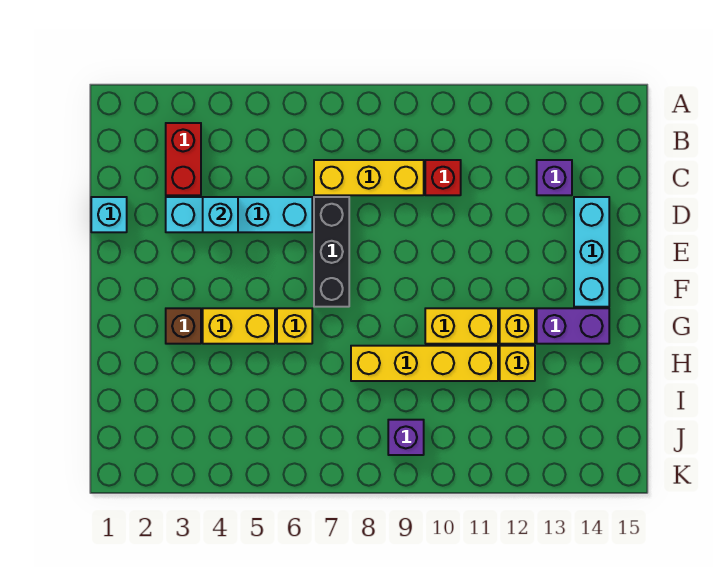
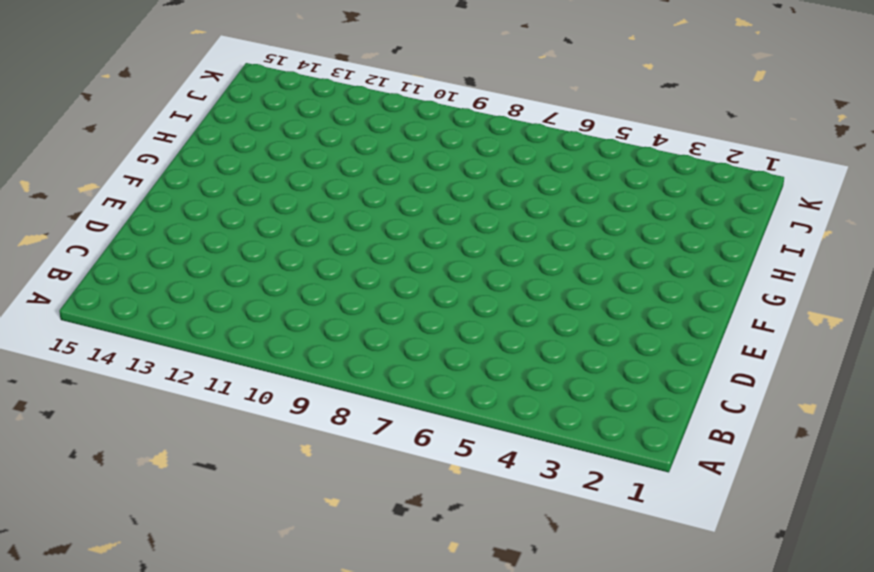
none -> red brick B3:C3 level 1
none -> yellow brick C7:C9 level 1
none -> red brick C10 level 1

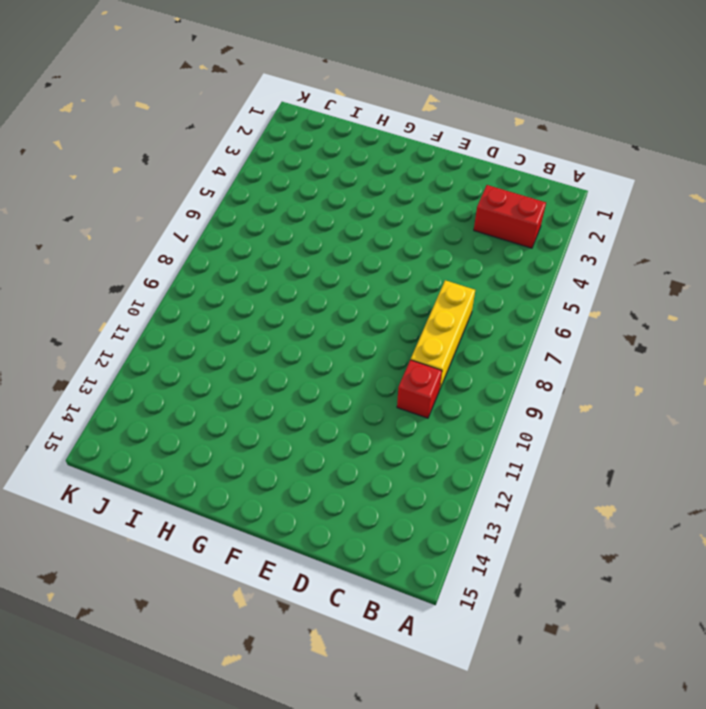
none -> purple brick C13 level 1
none -> cyan brick D1 level 1
none -> cyan brick D3:D6 level 1

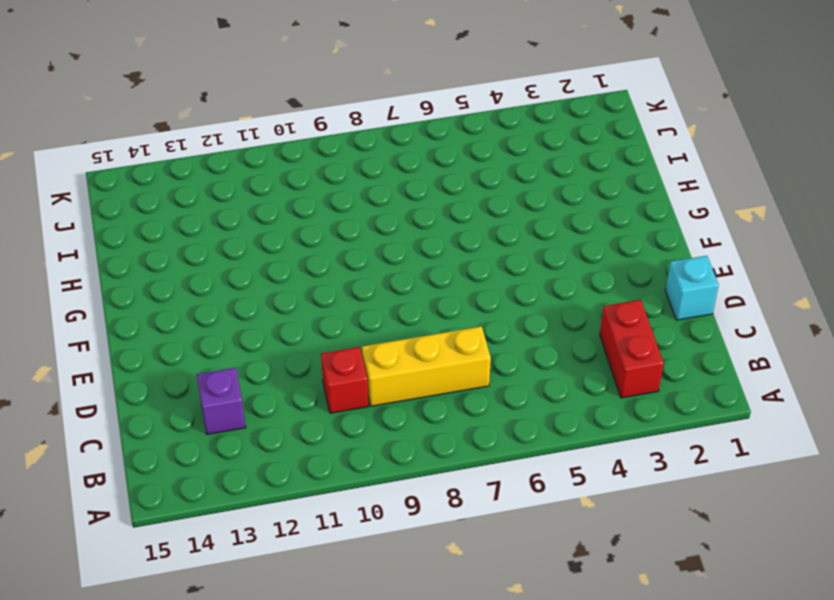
none -> cyan brick D3:D6 level 1
none -> black brick D7:F7 level 1
none -> cyan brick D14:F14 level 1

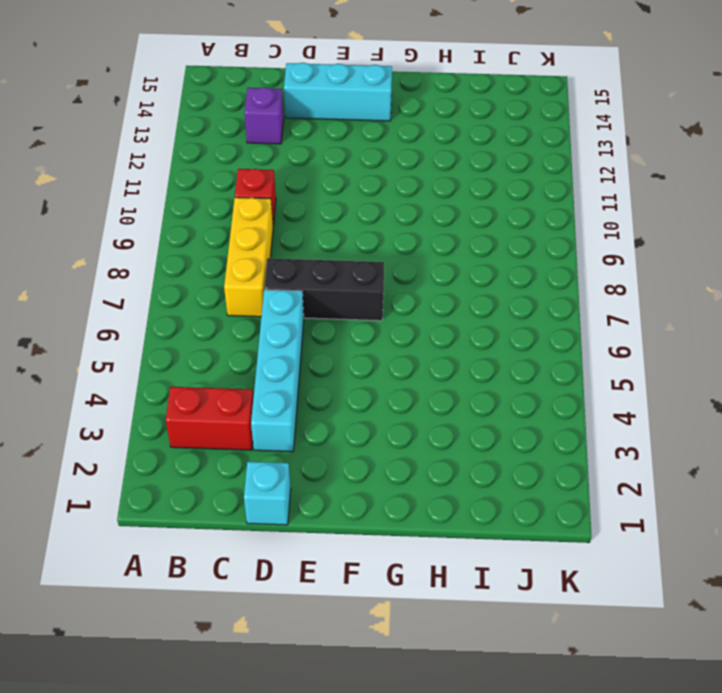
none -> brown brick G3 level 1
none -> yellow brick G4:G5 level 1
none -> yellow brick G6 level 1

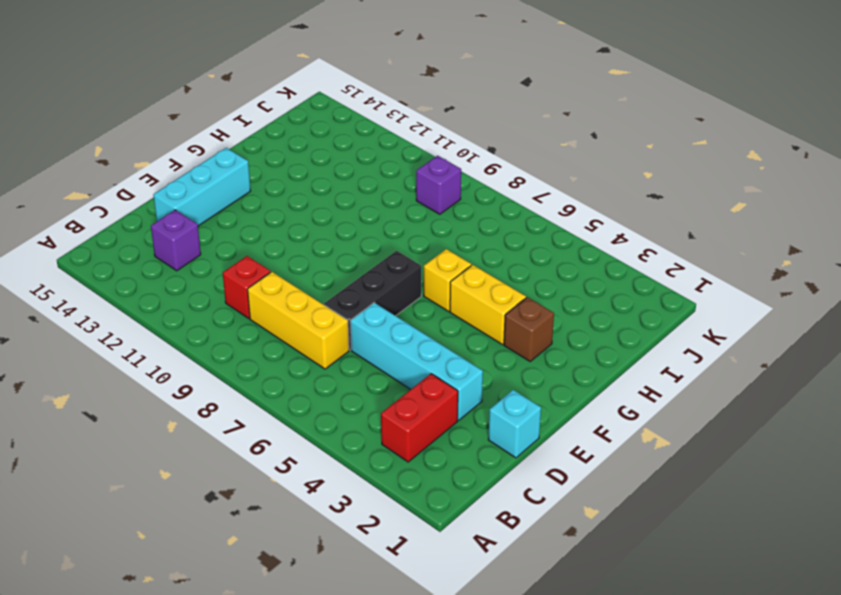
none -> yellow brick G10:G11 level 1
none -> yellow brick G12 level 1
none -> purple brick G13:G14 level 1

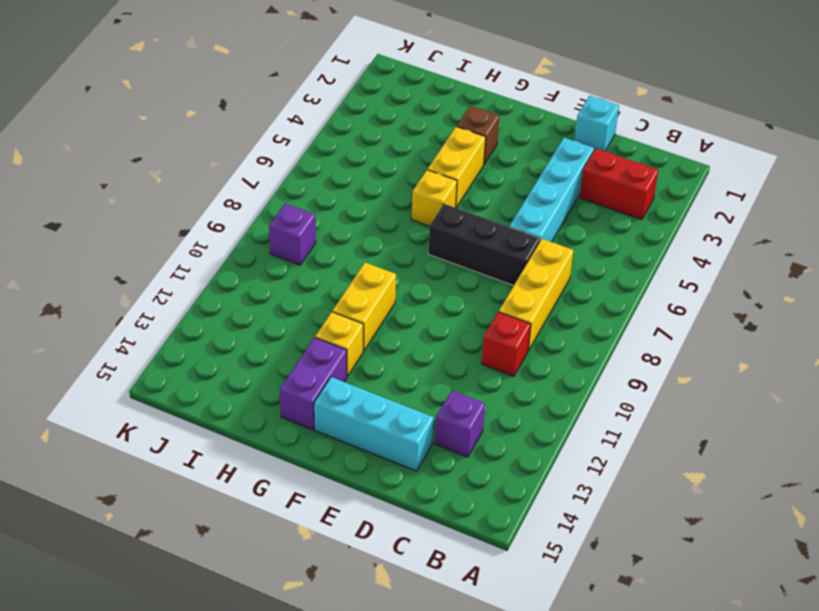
none -> yellow brick H8:H11 level 1
none -> yellow brick H12 level 1
none -> cyan brick D4 level 2

